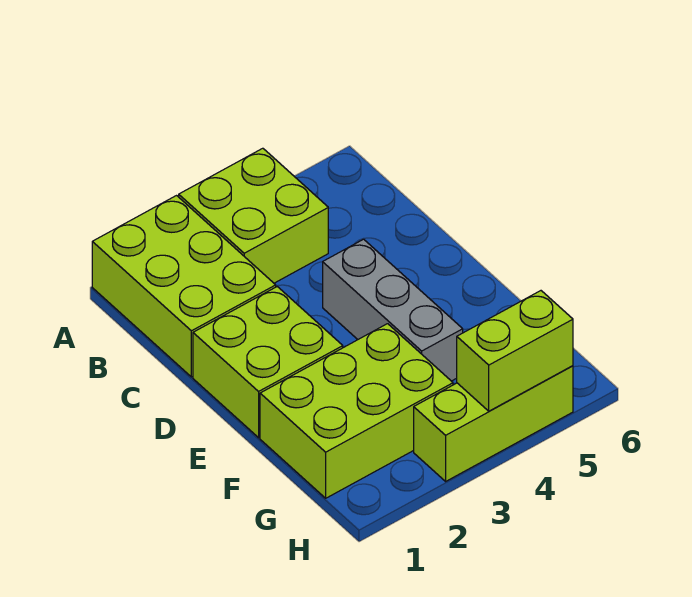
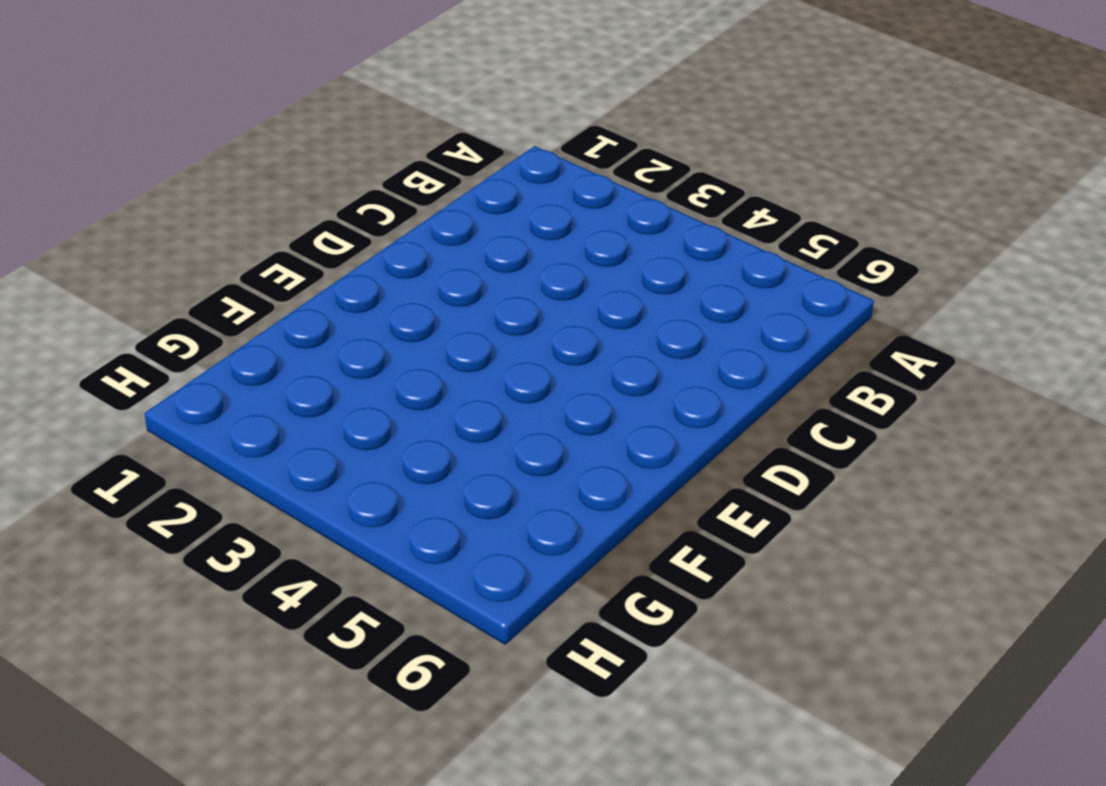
none -> lime brick A1:C2 level 1
none -> lime brick A3:B4 level 1

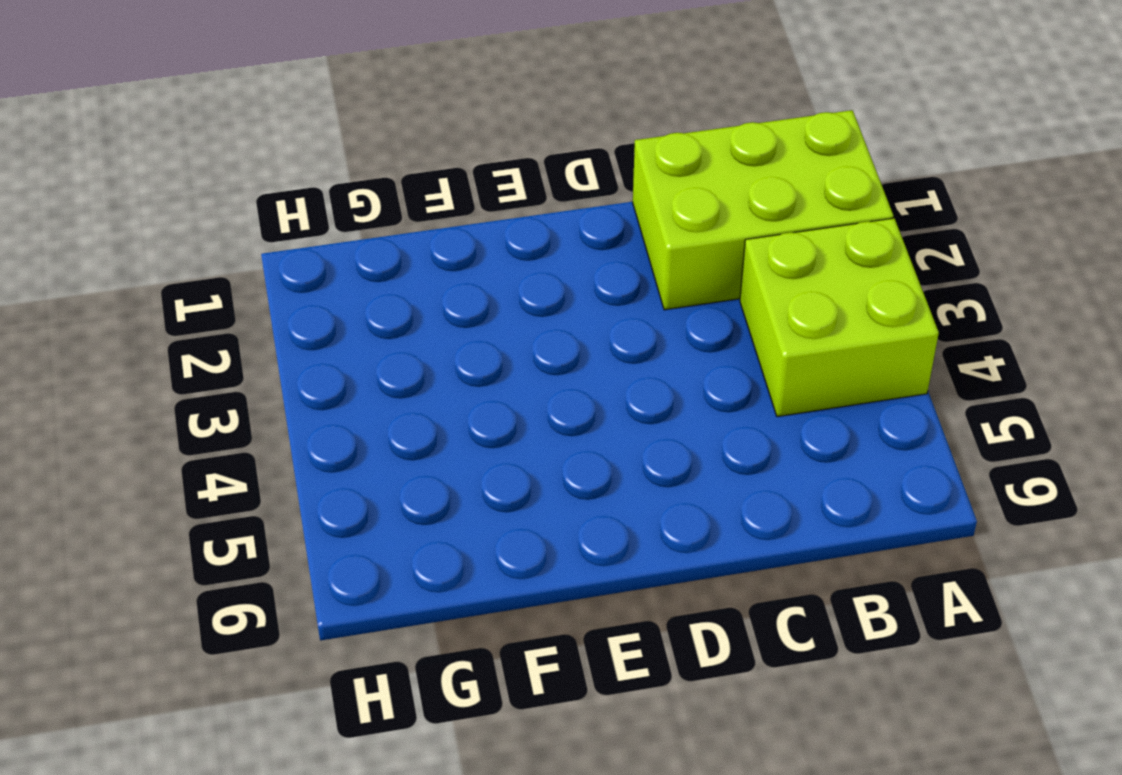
none -> lime brick D1:E2 level 1
none -> grey brick D4:F4 level 1

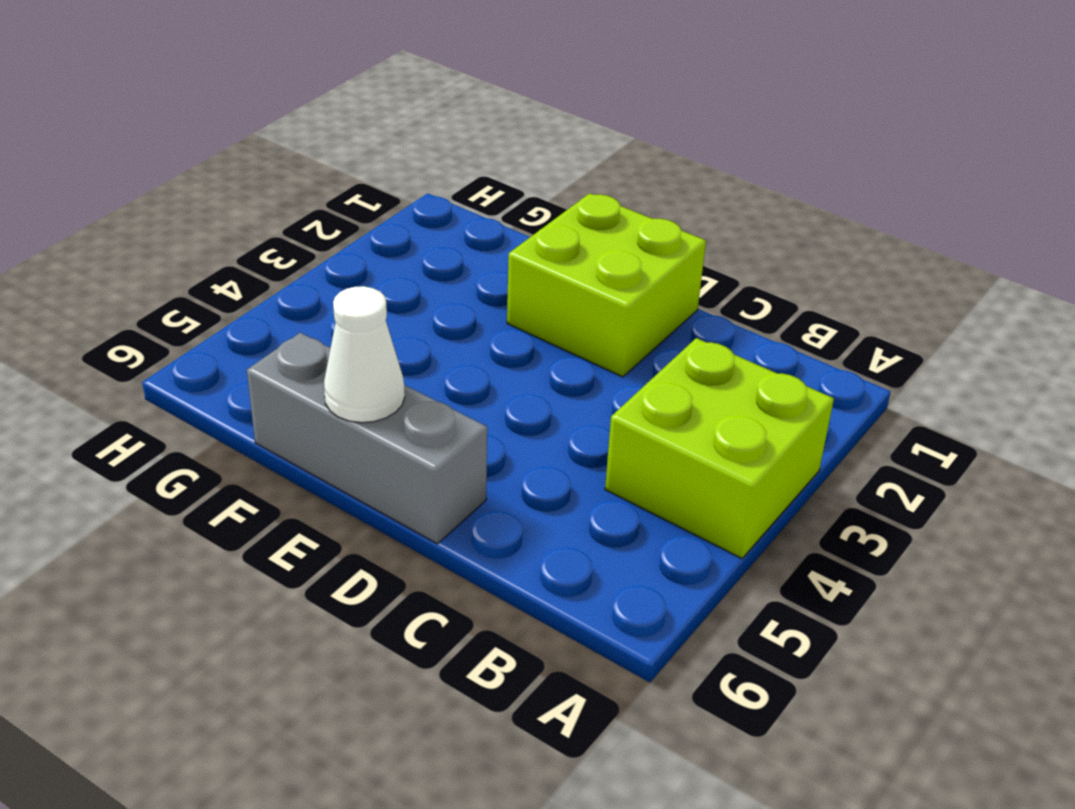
grey brick D6:F6 level 1 -> grey brick D4:F4 level 1
white cone E6 level 2 -> none
none -> lime brick A1:C2 level 1
none -> lime brick F1:G3 level 1

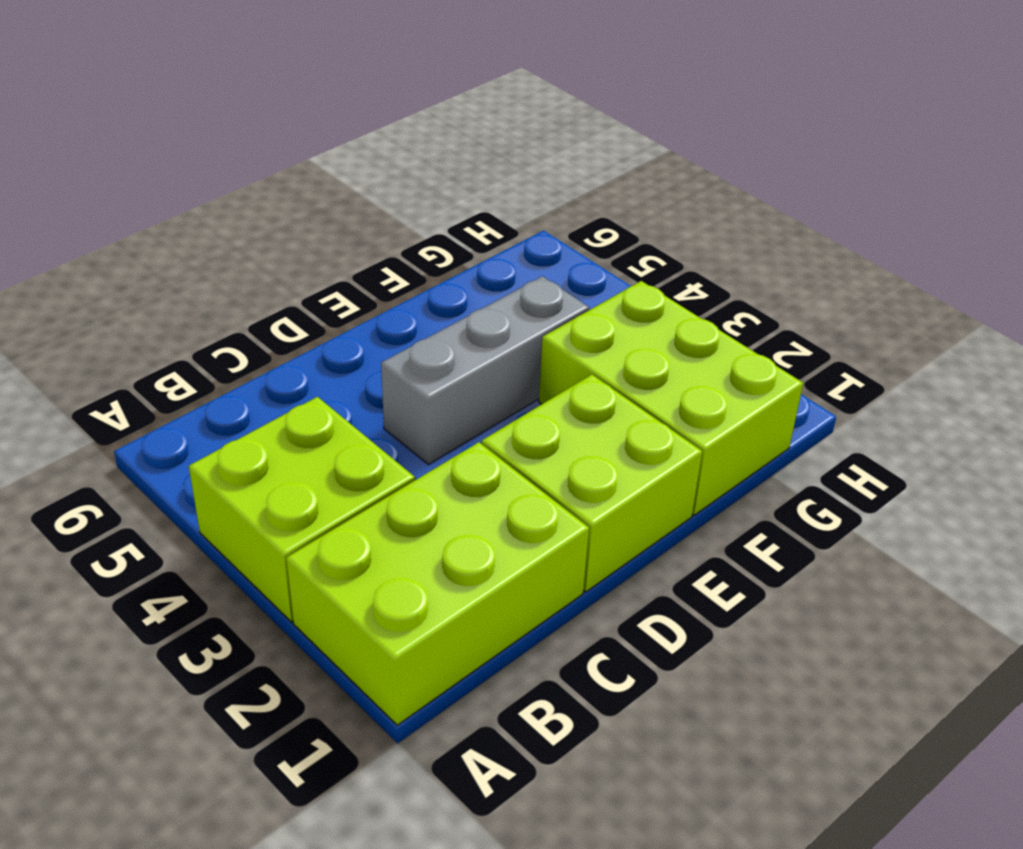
none -> lime brick H3:H5 level 1
none -> lime brick H4:H5 level 2

